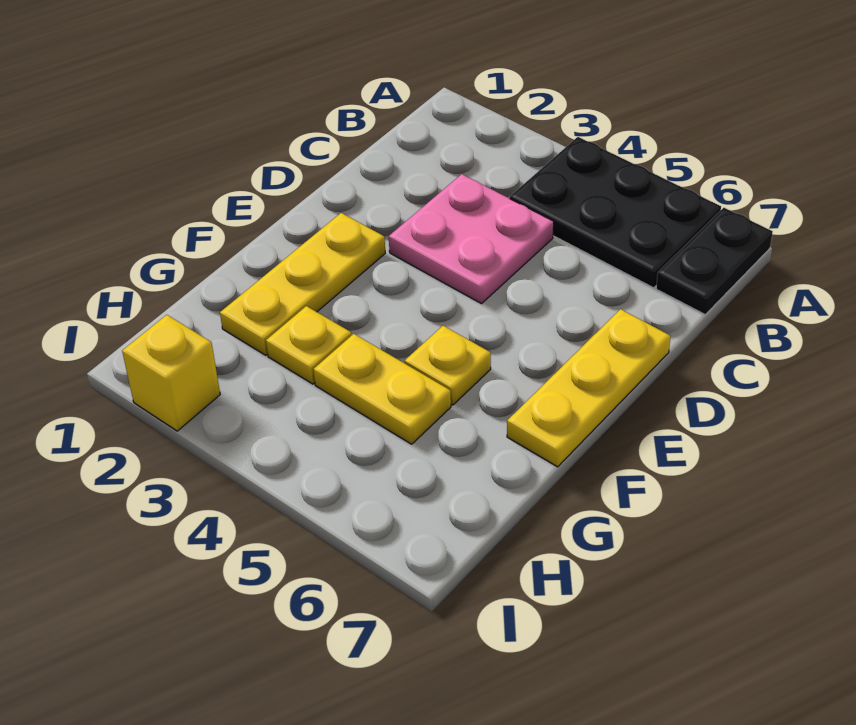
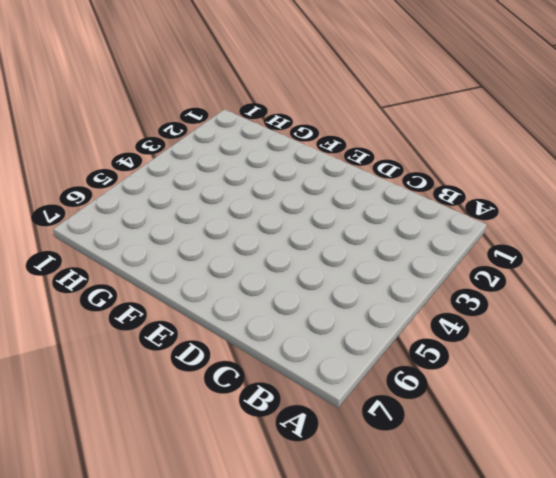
none -> black plate A4:B6 level 1
none -> black plate A7:B7 level 1

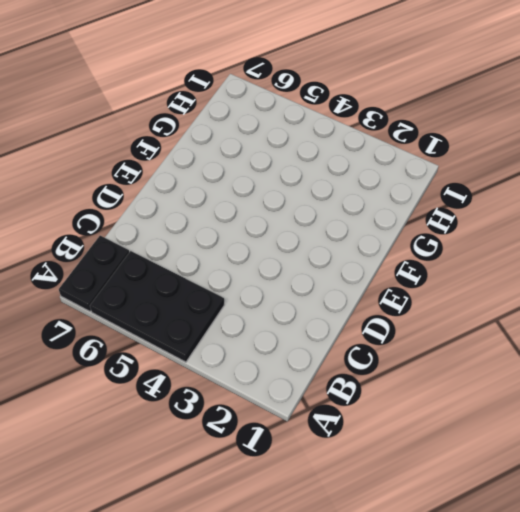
none -> pink plate C3:D4 level 1
none -> yellow plate D7:F7 level 1

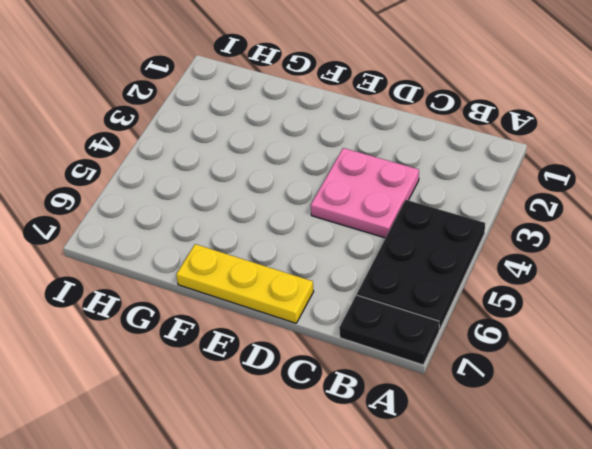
none -> yellow plate E2:G2 level 1
none -> yellow plate F5 level 1

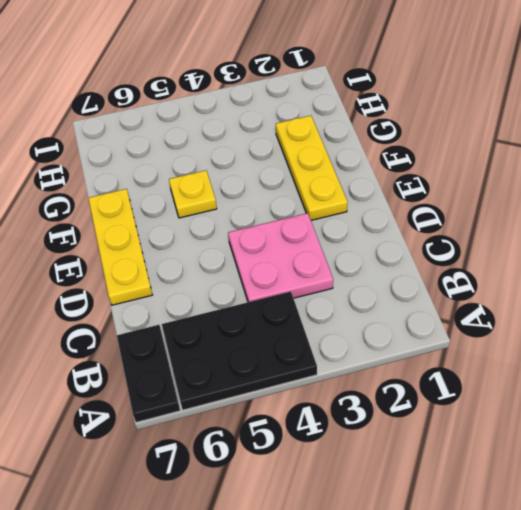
none -> yellow plate G3 level 1
none -> yellow plate G4:G5 level 1

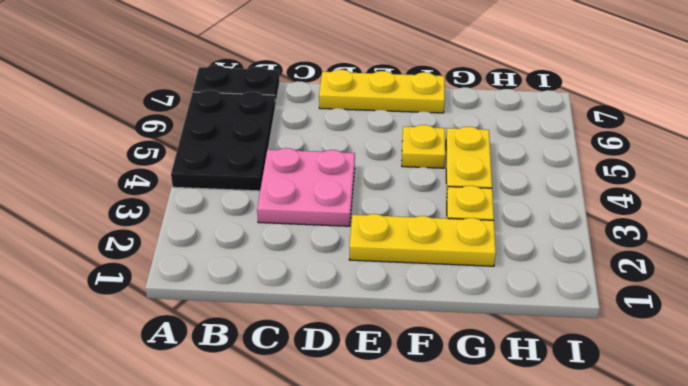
none -> yellow brick I2 level 1

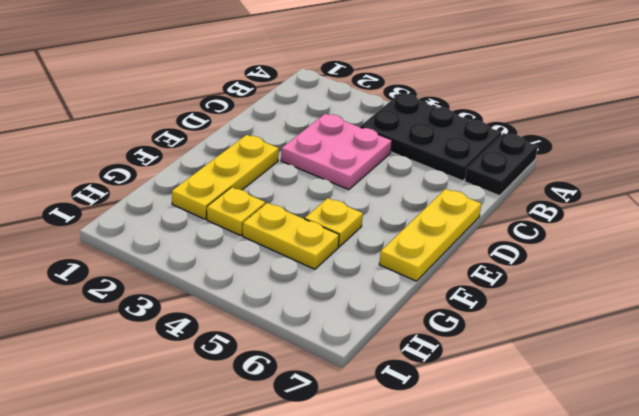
none -> yellow brick I2 level 1

